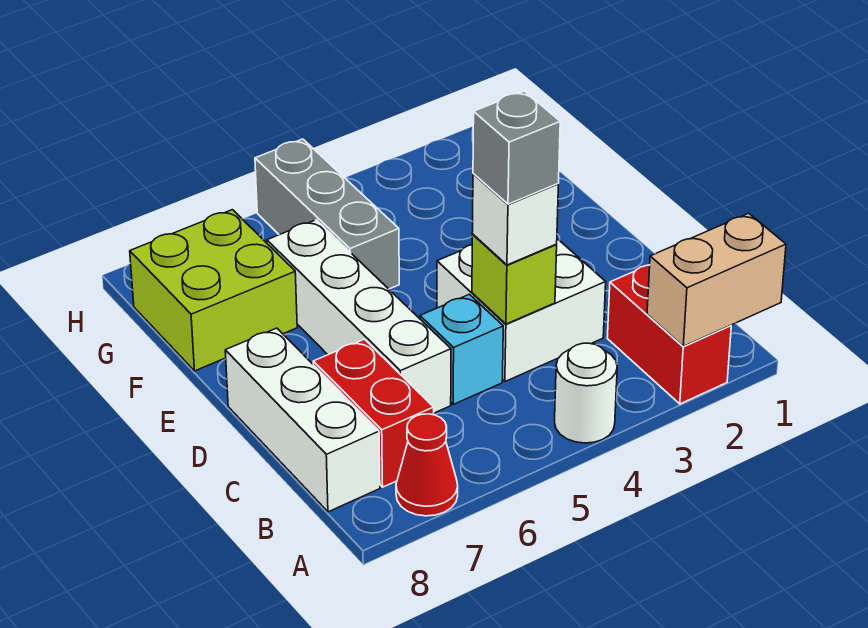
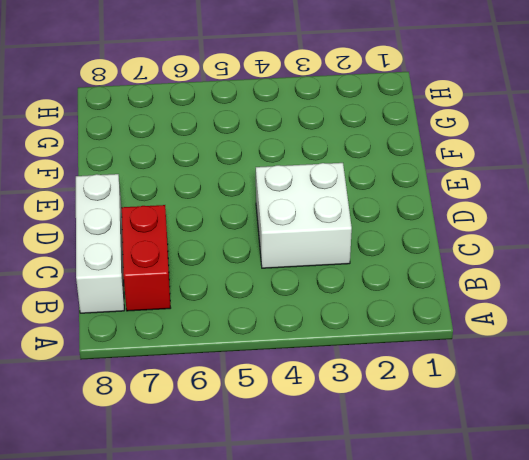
none -> red brick A2:B2 level 1
none -> white round brick A4 level 1
none -> red cone A7 level 1

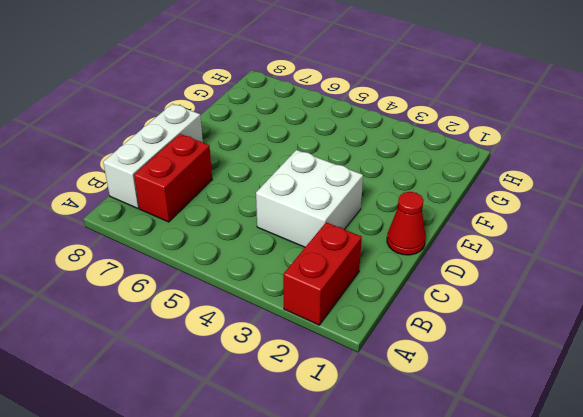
red cone D1 level 1 -> red cone A7 level 1
none -> white round brick A4 level 1
none -> cyan brick C5 level 1
none -> white brick C6:F6 level 1

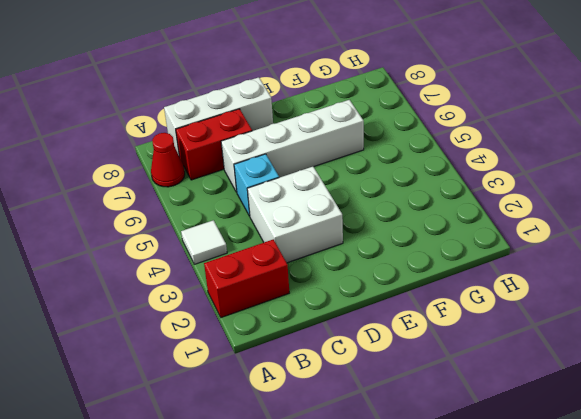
white tile A4 level 1 -> white round brick A4 level 1
none -> grey brick F5:H5 level 1
none -> lime brick F7:G8 level 1
none -> tan brick A1:A2 level 2

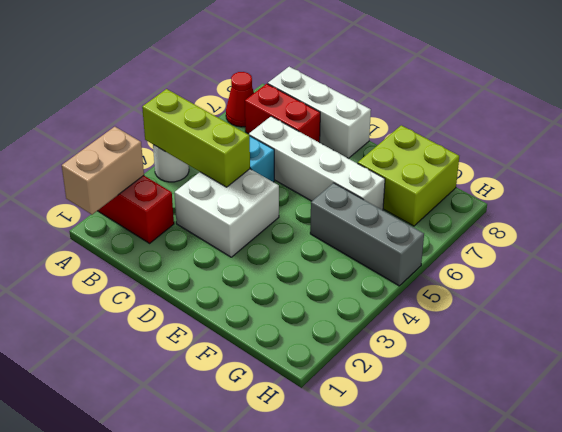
lime brick A4:C4 level 2 -> lime brick C4 level 2
none -> white brick C4 level 3
none -> grey brick C4 level 4

